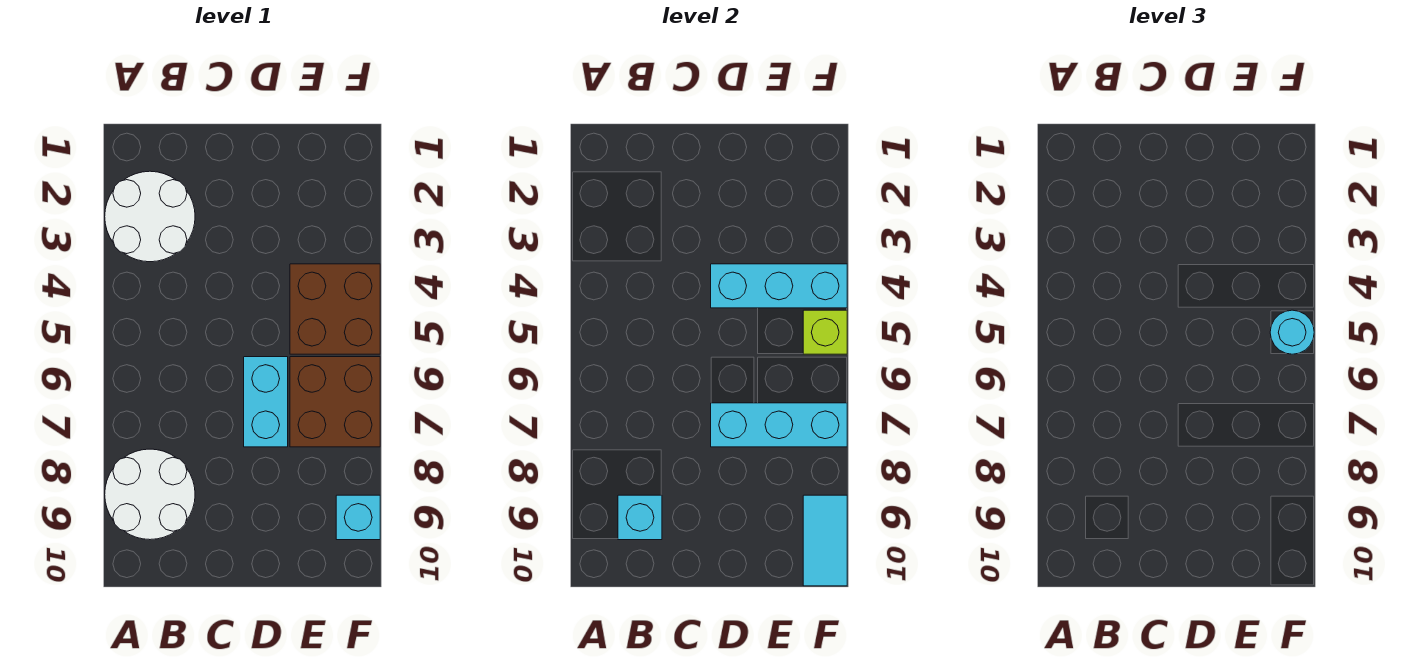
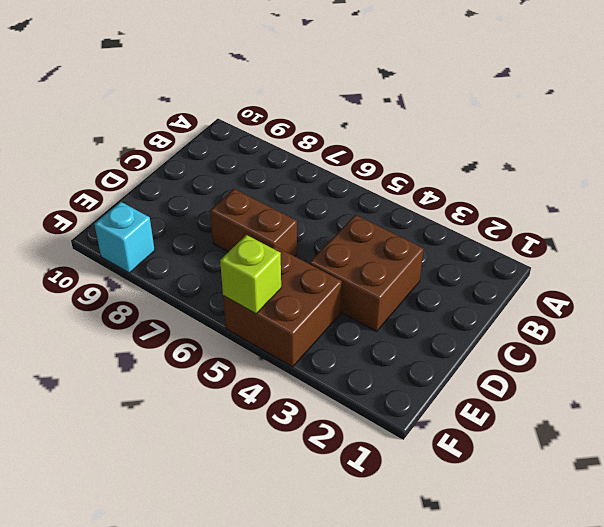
brown brick C3:D4 level 1 -> brown brick E6:F7 level 1
brown brick D6:D7 level 1 -> cyan brick D6:D7 level 1
none -> white round brick A2:B3 level 1
none -> white round brick A8:B9 level 1
none -> cyan brick B9 level 2

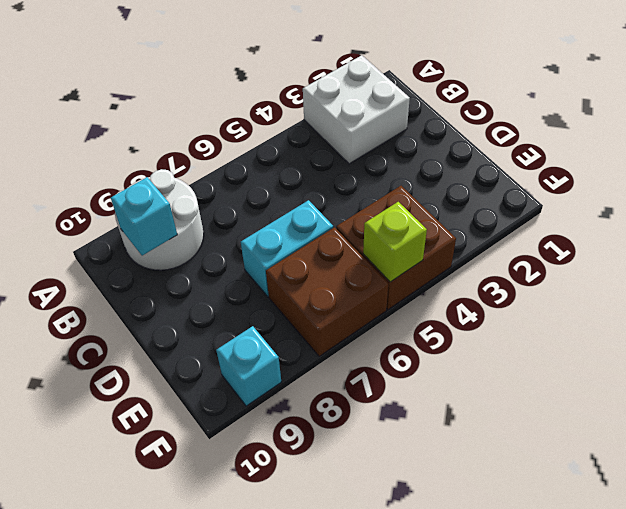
white brick A2:B3 level 1 -> white round brick A2:B3 level 1
none -> cyan brick D4:F4 level 2
none -> cyan brick D7:F7 level 2
none -> cyan tile F9:F10 level 2

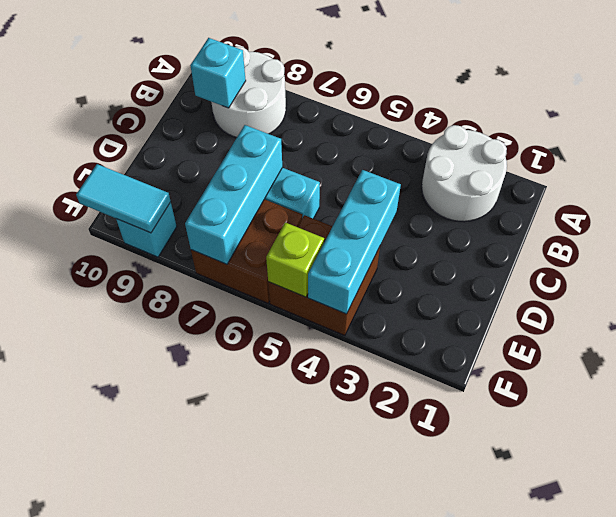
none -> cyan round brick F5 level 3

